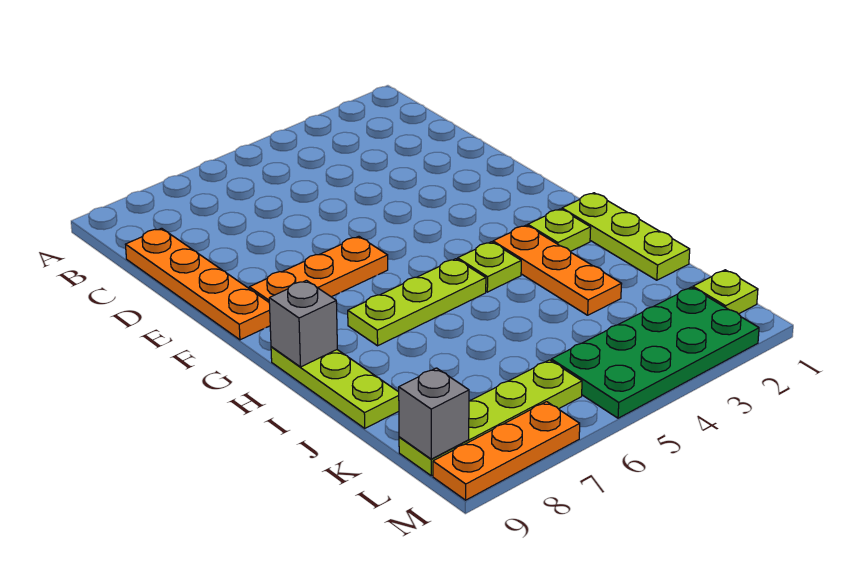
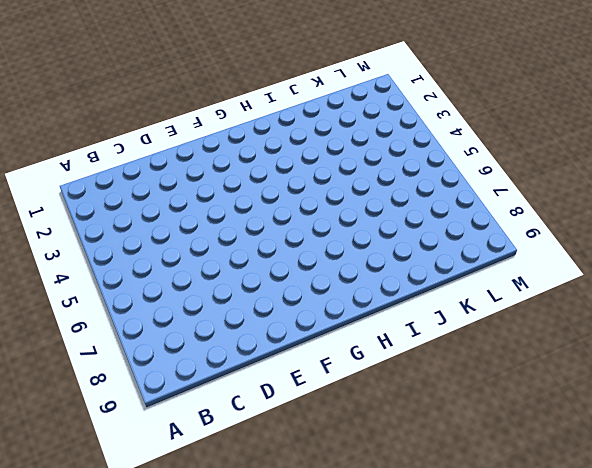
none -> orange plate C9:F9 level 1
none -> orange plate F6:F8 level 1
none -> lime plate H1:J1 level 1

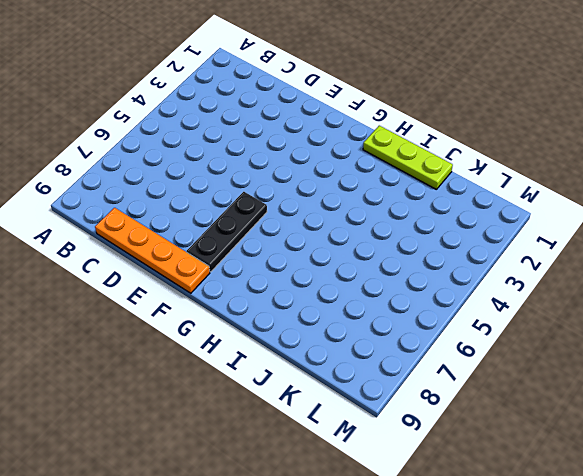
black plate F6:F8 level 1 -> orange plate F6:F8 level 1
none -> lime plate H2 level 1
none -> orange plate H3:J3 level 1
none -> lime plate H4 level 1

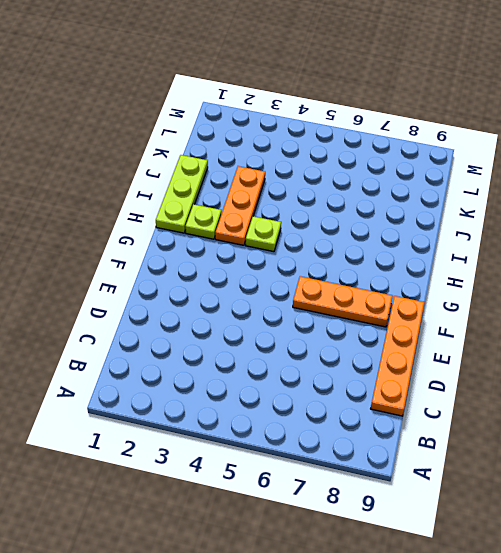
none -> lime plate H5:H7 level 1
none -> lime plate H9:J9 level 1
none -> lime plate L1 level 1

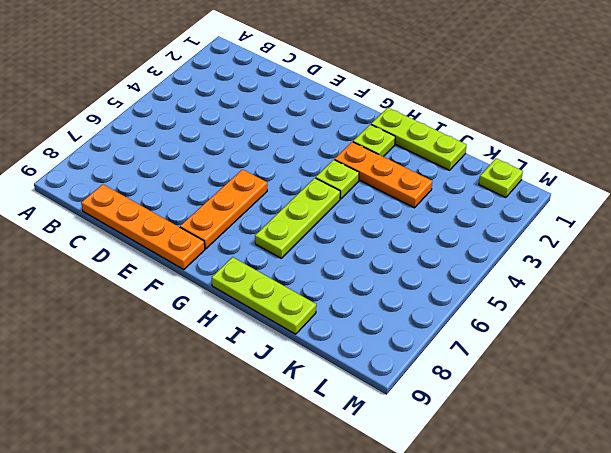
none -> green plate L2:M5 level 1
none -> lime plate L6:L9 level 1
none -> orange plate M7:M9 level 1

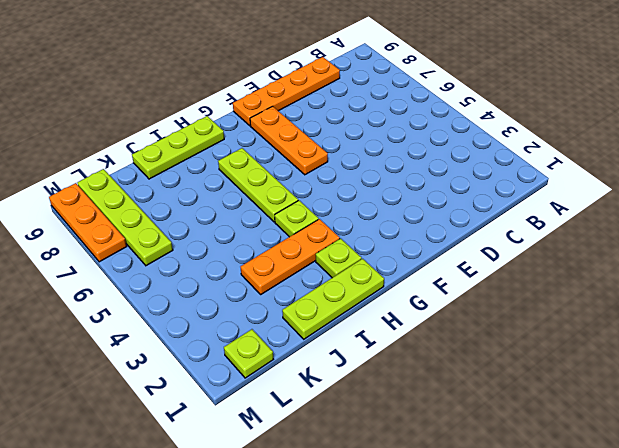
none -> green plate L2:M5 level 1
none -> grey brick H9 level 2
none -> grey brick L9 level 2

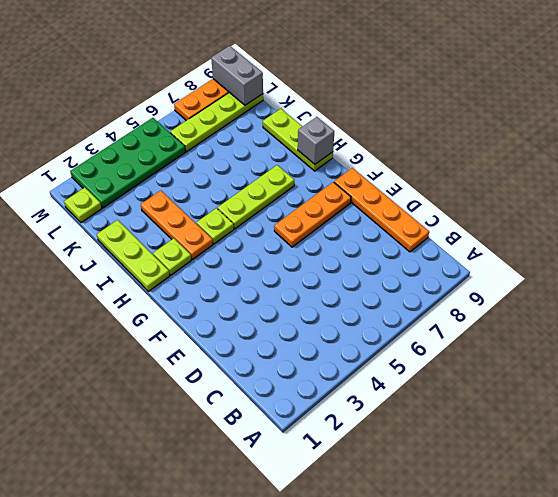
grey brick L9:M9 level 2 -> grey brick L9 level 2

